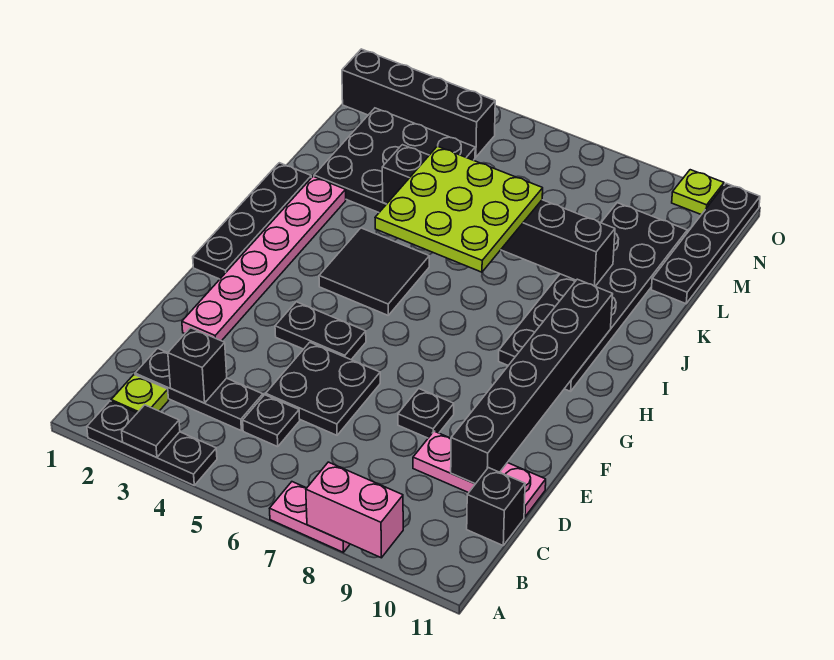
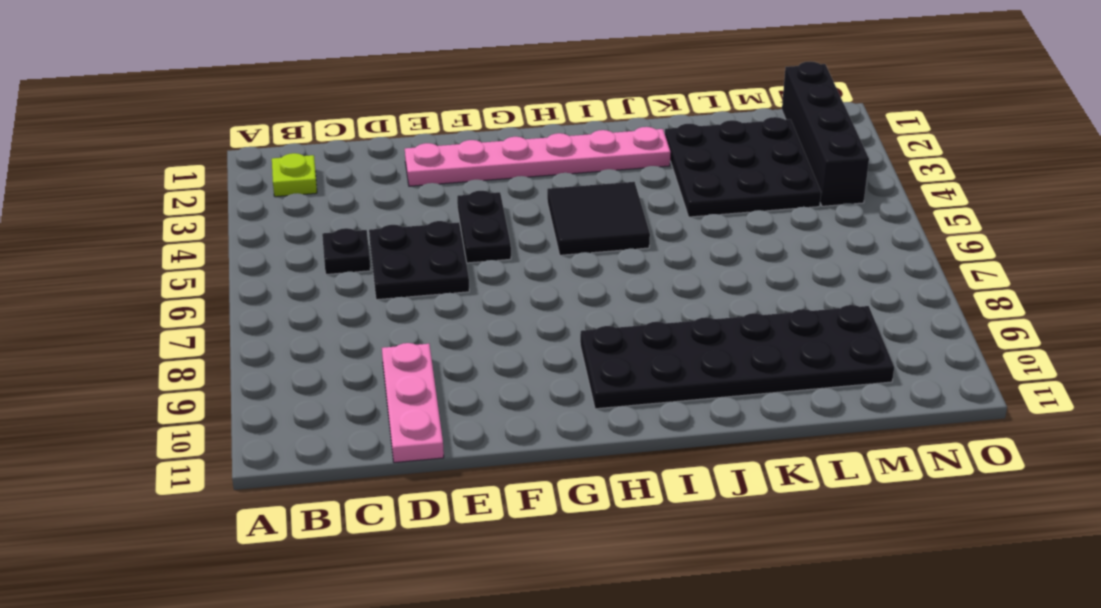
none -> black plate A2:A4 level 1
none -> pink plate A7:A8 level 1
none -> black plate C2:C4 level 1

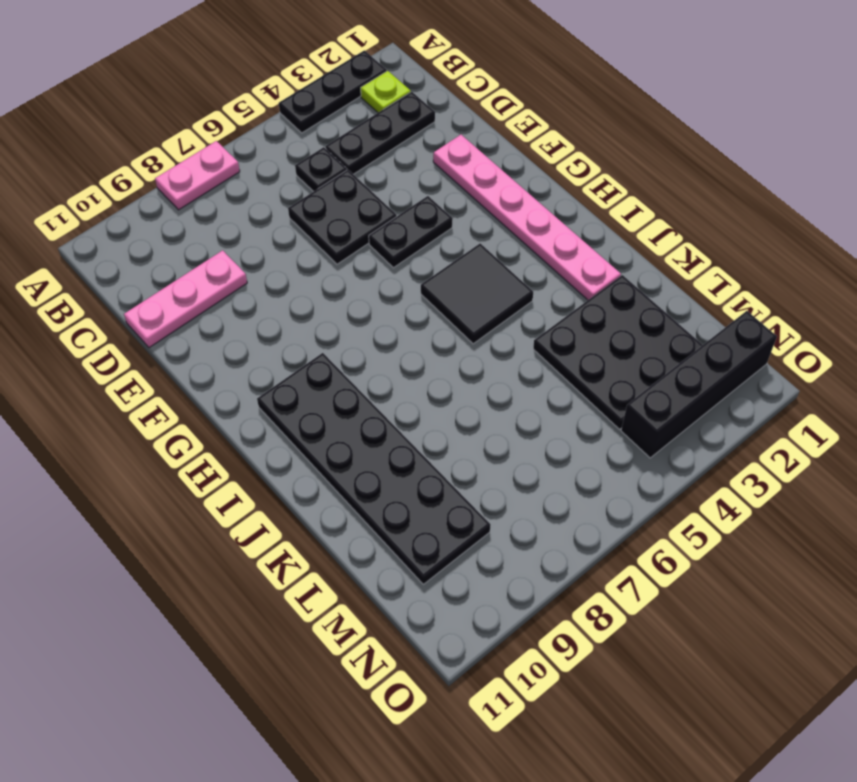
none -> black brick C11 level 1
none -> black plate E8 level 1
none -> black plate G1:J1 level 1

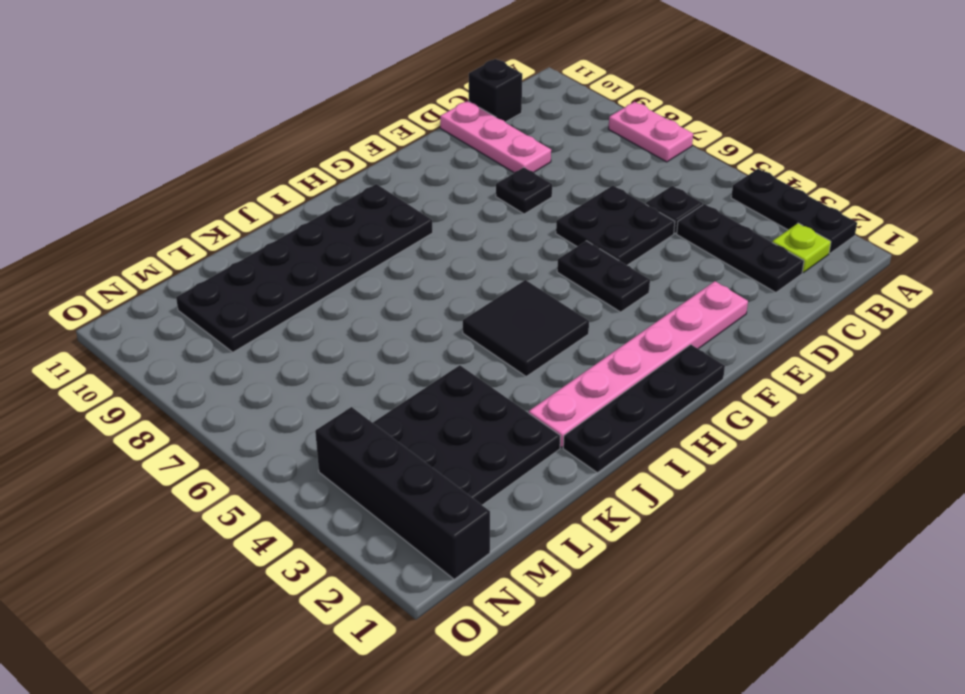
none -> black plate L11:O11 level 1
none -> lime plate O10 level 1
none -> black tile A3 level 2

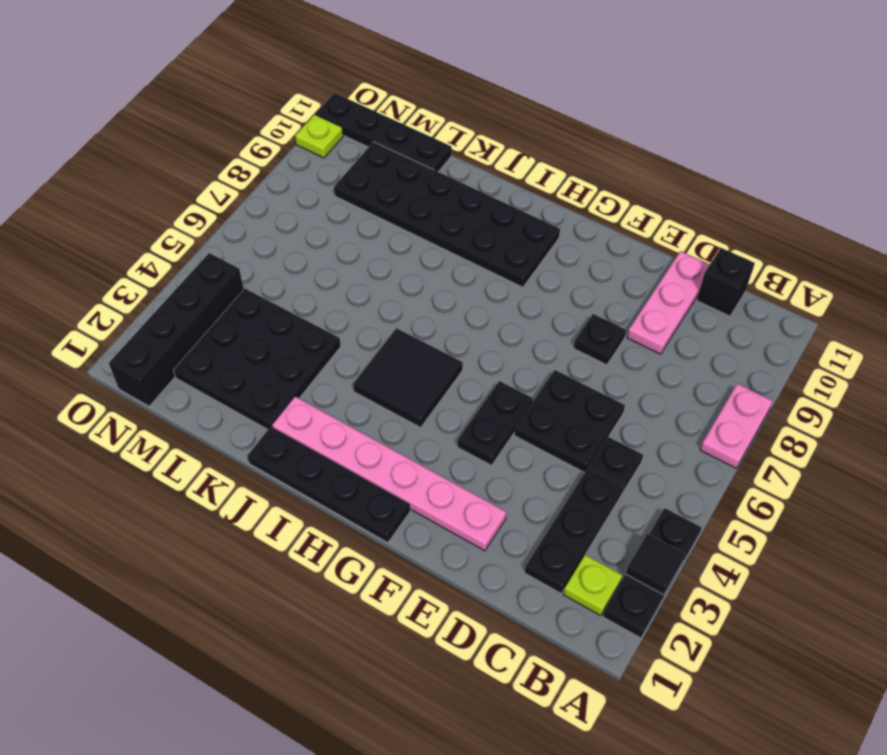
none -> pink brick A8:A9 level 2
none -> black brick C3 level 2
none -> black brick D10:I10 level 2

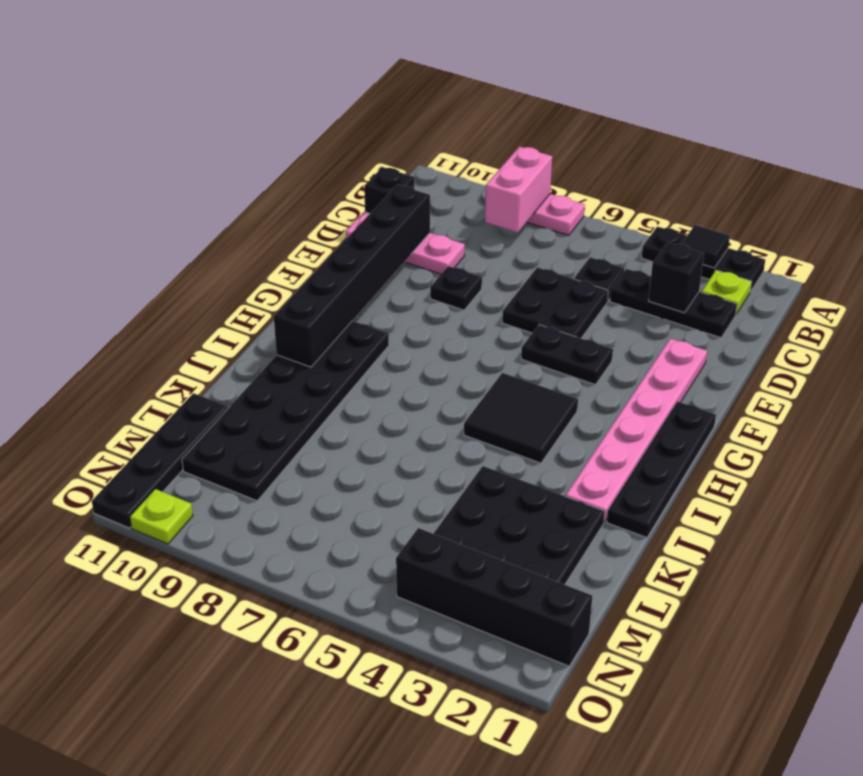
pink brick A8:B8 level 2 -> pink brick A8:A9 level 2
none -> black brick K4:K9 level 2
none -> lime plate I5:K7 level 3

